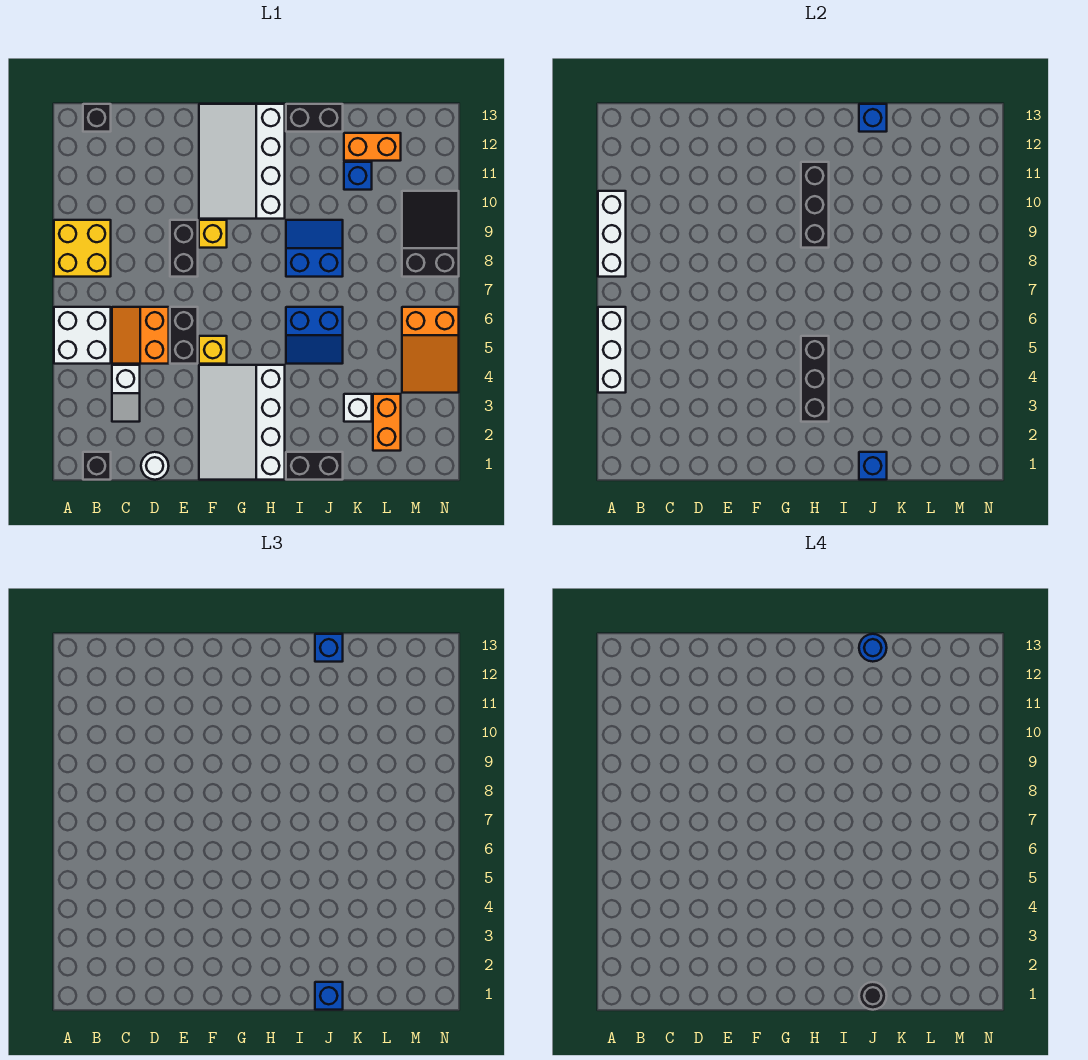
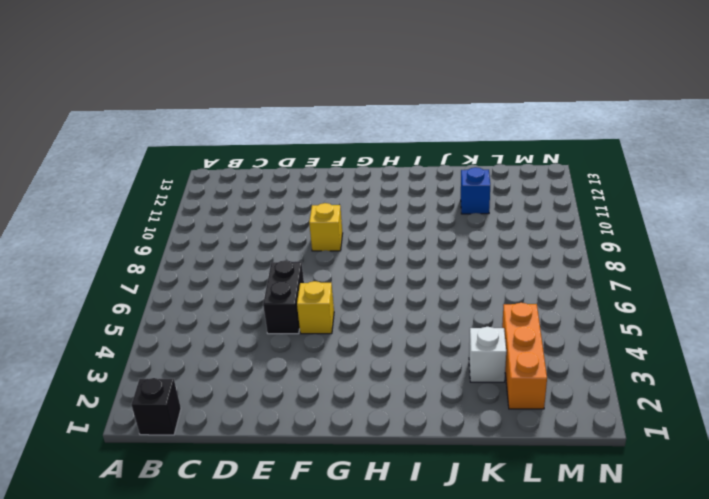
orange brick L2:L4 level 1 -> orange brick L2:L3 level 1
none -> white brick A5:B6 level 1
none -> yellow brick A8:B9 level 1
none -> black brick B13 level 1
none -> white slope C3:C4 level 1 top 4

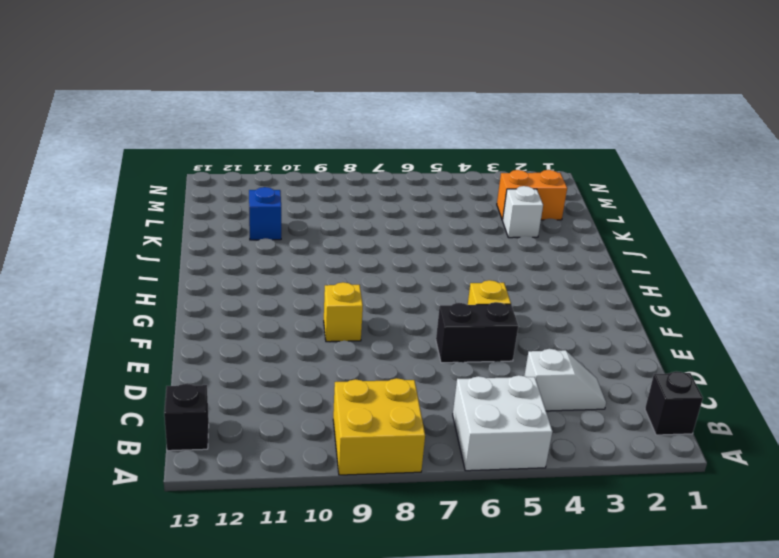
none -> orange slope C5:D6 level 1 top D
none -> white round brick D1 level 1
none -> black brick E8:E9 level 1
none -> white slope F1:H4 level 1 top H

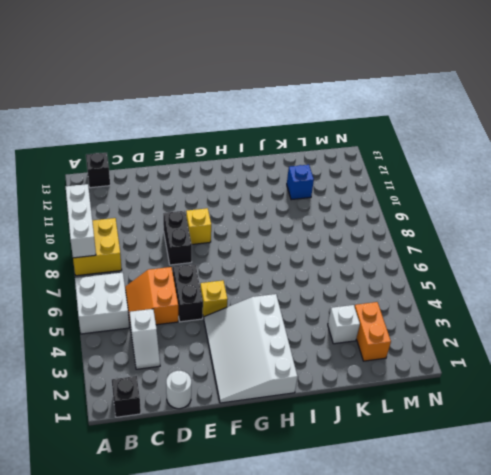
none -> white slope F10:H13 level 1 top H
none -> black brick I1:J1 level 1
none -> blue slope I5:J6 level 1 top 6
none -> blue slope I8:J9 level 1 top 8

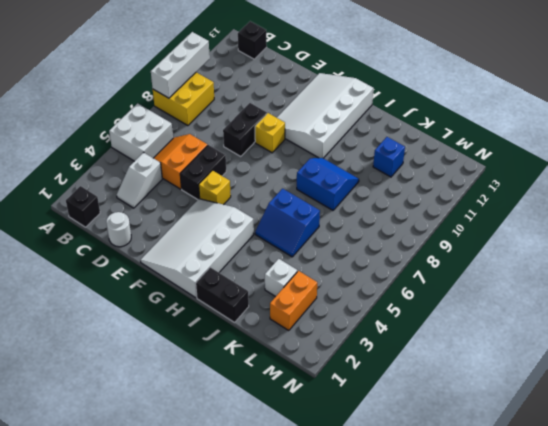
none -> black brick I13:J13 level 1
none -> orange brick K12:L12 level 1
none -> orange slope M4:N6 level 1 top 6
none -> black slope M8:N10 level 1 top 8

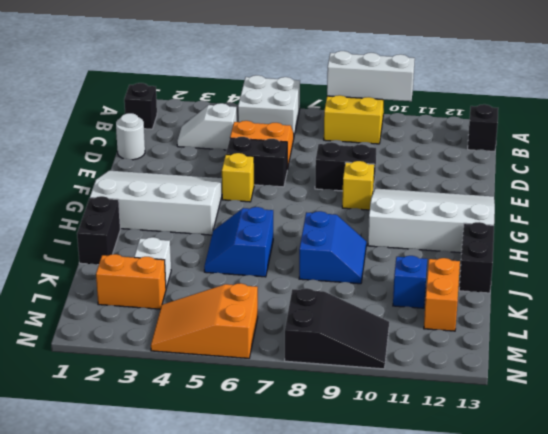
none -> white brick A4:A6 level 2
none -> black brick H3:H5 level 2
none -> black brick H9:H11 level 2
none -> blue brick J1 level 2

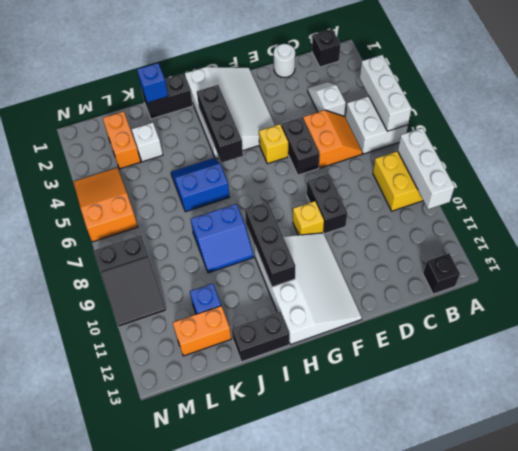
none -> blue brick J13 level 2
none -> blue brick J1 level 3
none -> blue brick J13 level 3
none -> black round brick J1 level 4

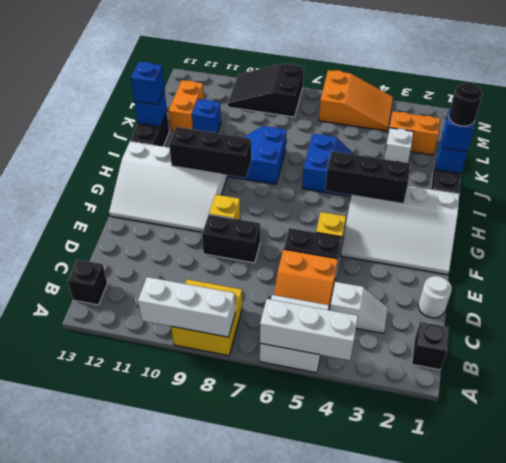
none -> blue round brick J13 level 4

